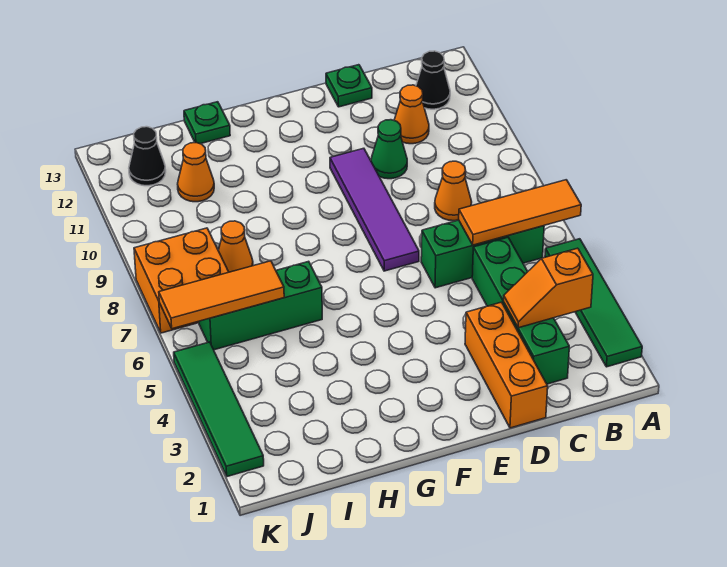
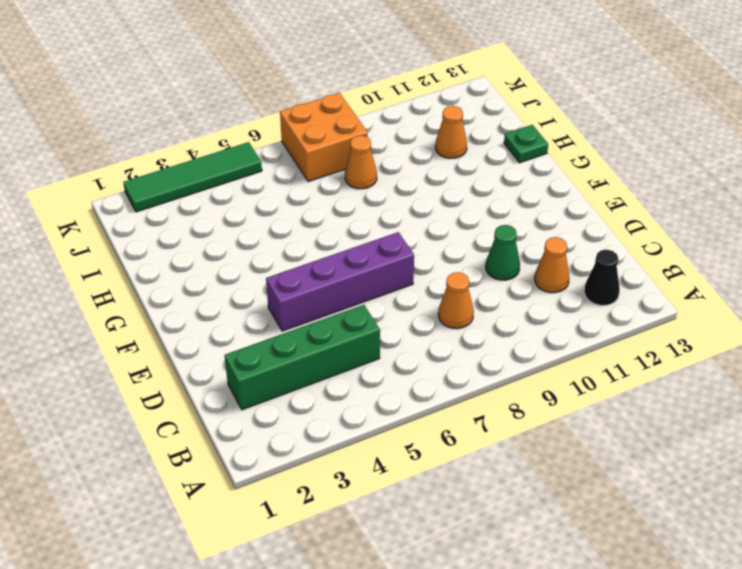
purple brick E4:E7 level 1 -> purple tile E7:E10 level 1
none -> green tile A2:A5 level 1
none -> green brick B6:D6 level 1
none -> orange brick D1:D3 level 1

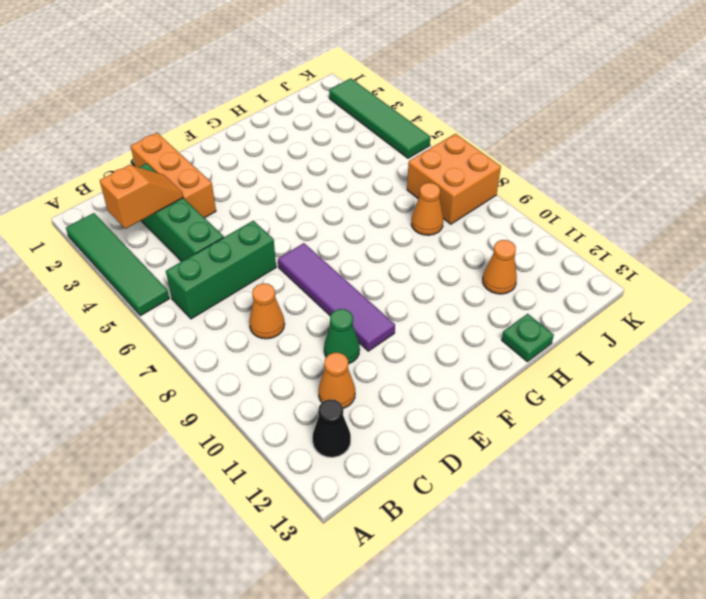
none -> green plate D13 level 1
none -> green brick H6:J6 level 1
none -> black cone J12 level 1

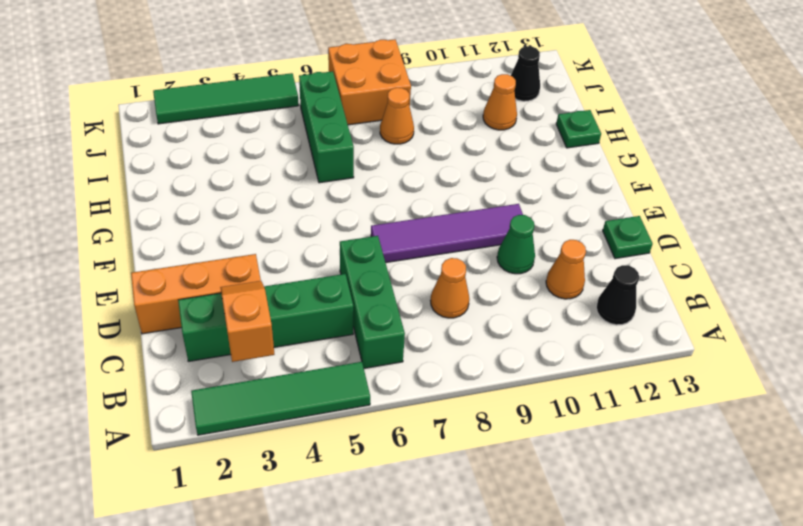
none -> orange tile A6:C6 level 2
none -> orange tile I6:K6 level 2

